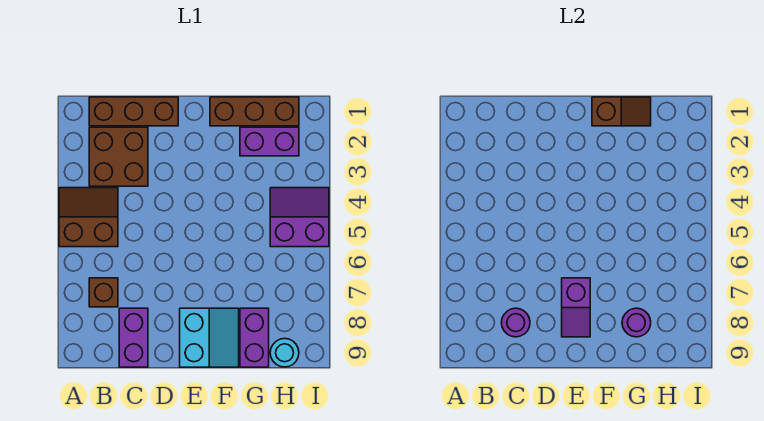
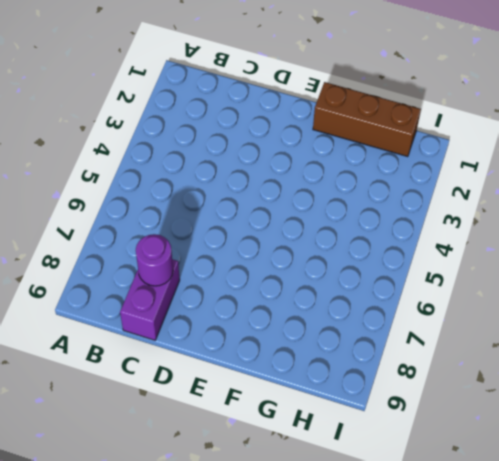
none -> brown slope A4:B5 level 1 top 5
none -> brown brick B1:D1 level 1
none -> brown brick B2:C3 level 1

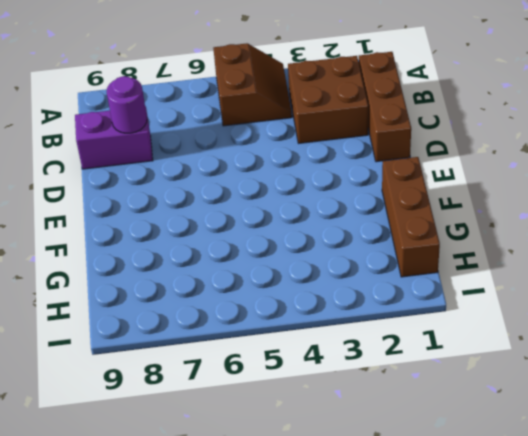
none -> brown brick B7 level 1
none -> cyan slope E8:F9 level 1 top E
none -> purple brick G2:H2 level 1

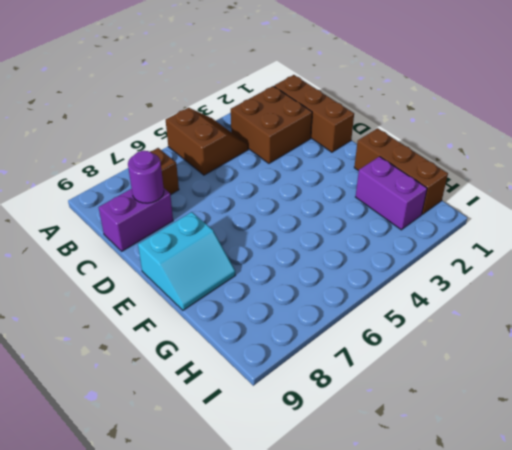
none -> purple brick G8:G9 level 1
none -> purple slope H4:I5 level 1 top 5
none -> cyan round brick H9 level 1

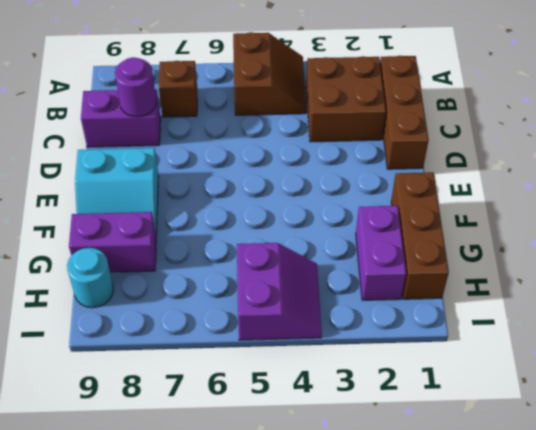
none -> purple slope E7:E8 level 2 top 7
none -> brown slope F1:G1 level 2 top F
none -> purple round brick G8 level 2

